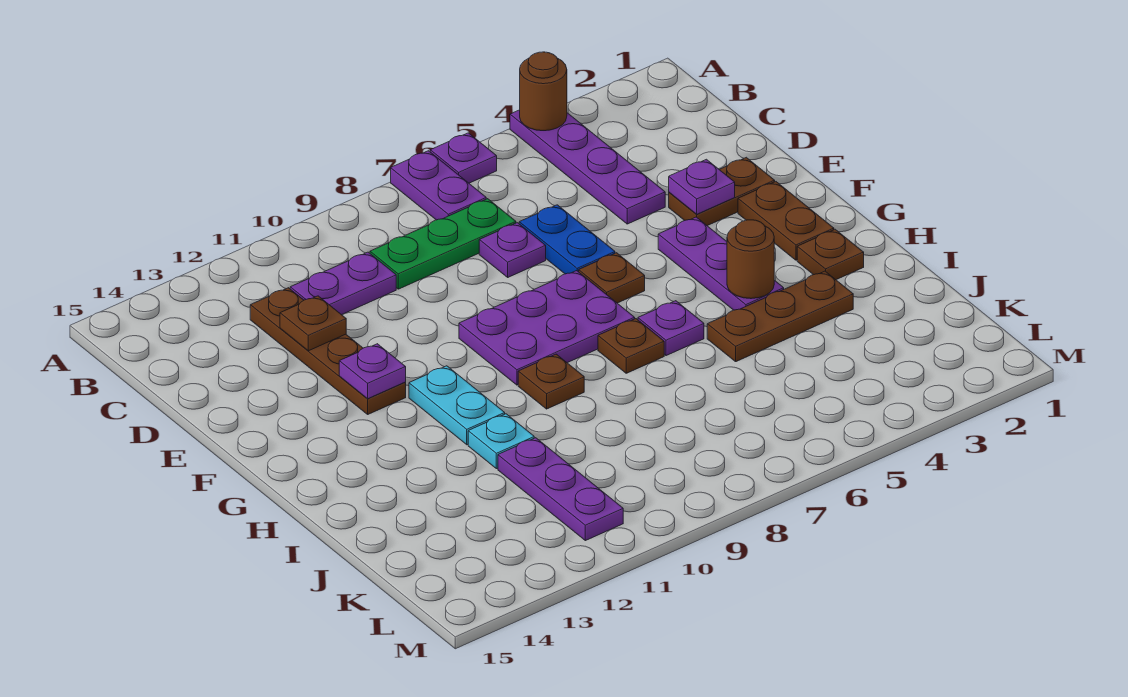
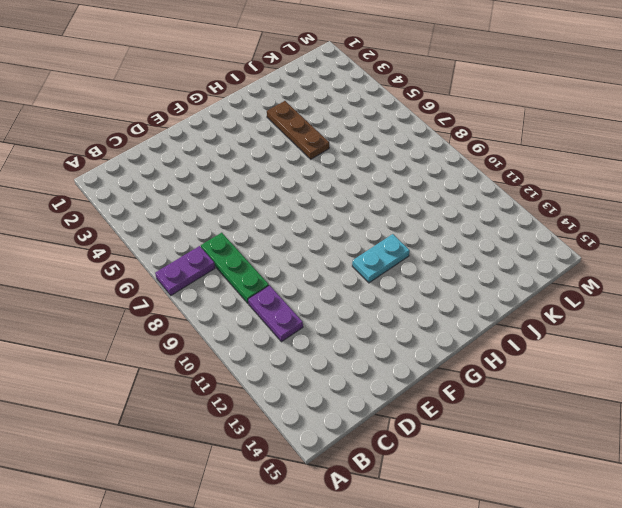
none -> purple plate A4:D4 level 1
none -> purple plate A6 level 1
none -> brown plate C12:F12 level 1

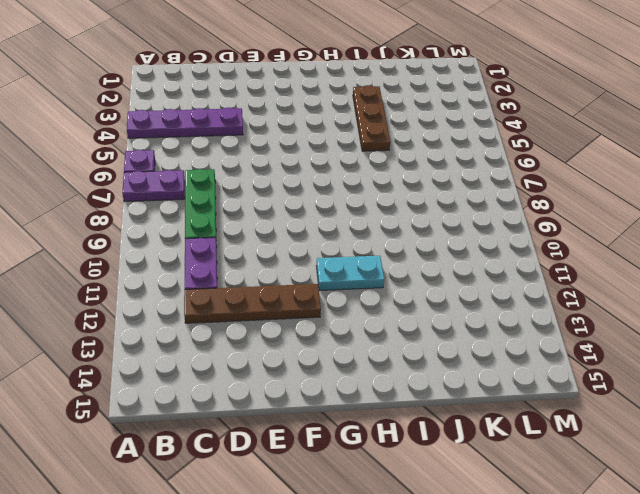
none -> blue plate D6:E6 level 1
none -> purple plate D7 level 1
none -> brown plate E2:E3 level 1

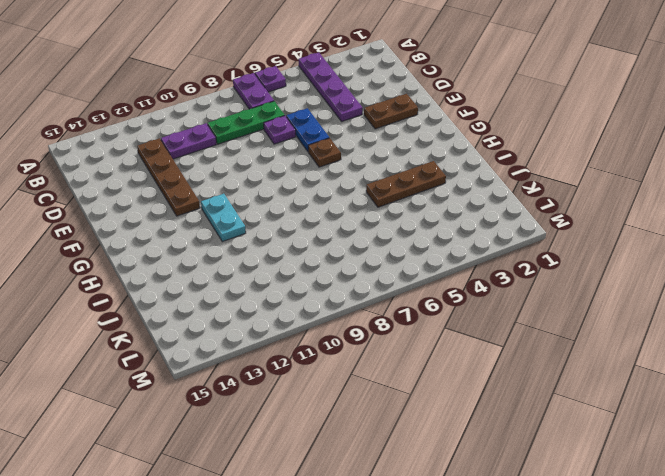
none -> brown plate F2:G2 level 1
none -> purple plate F4:H4 level 1
none -> purple plate F7:G9 level 1

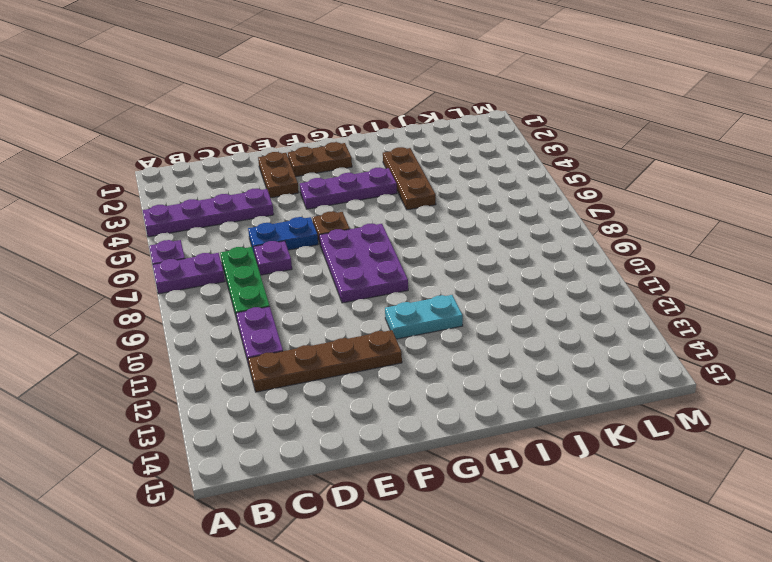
none -> brown plate H2 level 1
none -> purple plate H6 level 1
none -> brown plate H7 level 1

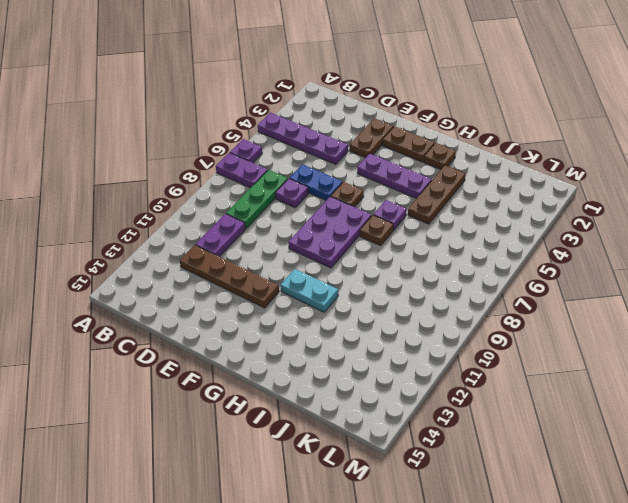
none -> brown plate H9 level 1
none -> cyan plate I11 level 1
none -> purple plate J11:L11 level 1

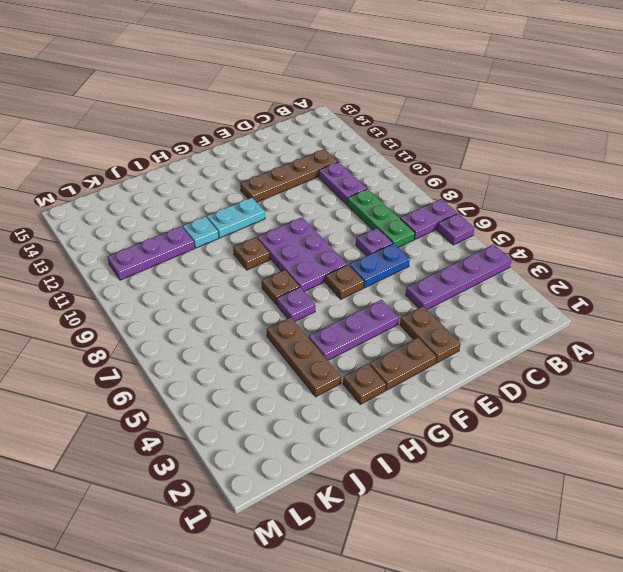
none -> brown round brick A4 level 2
none -> brown plate D12 level 2
none -> purple plate E3 level 2

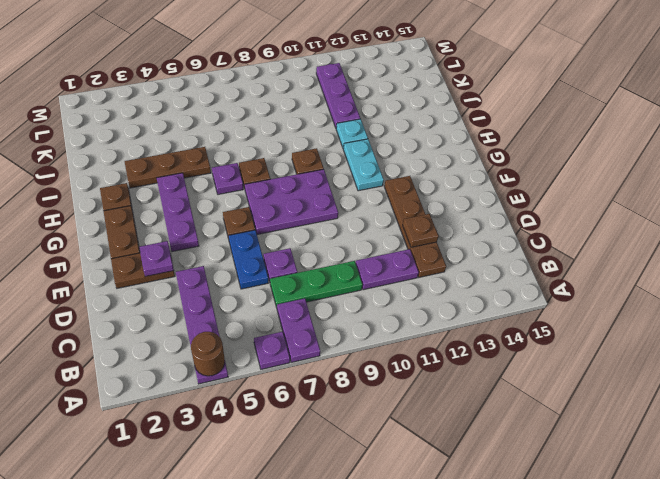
none -> purple plate F12 level 2
none -> brown round brick H4 level 2

